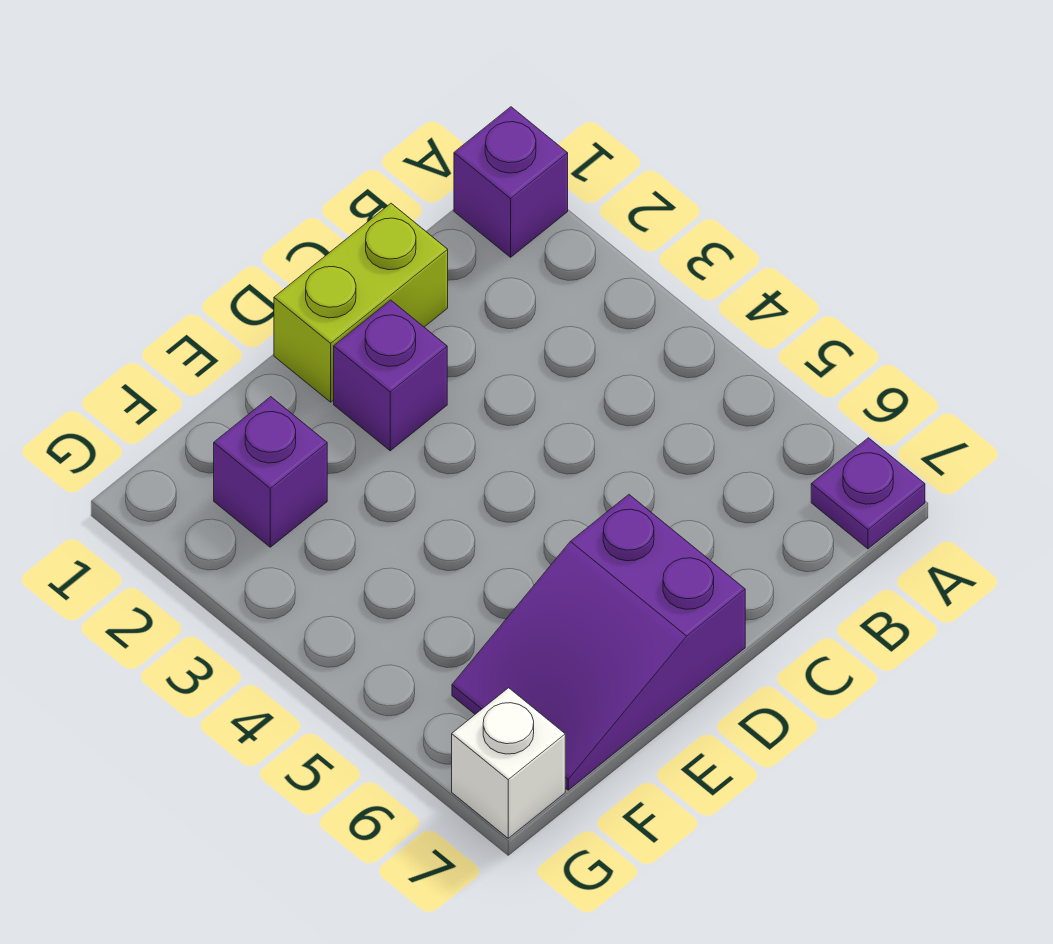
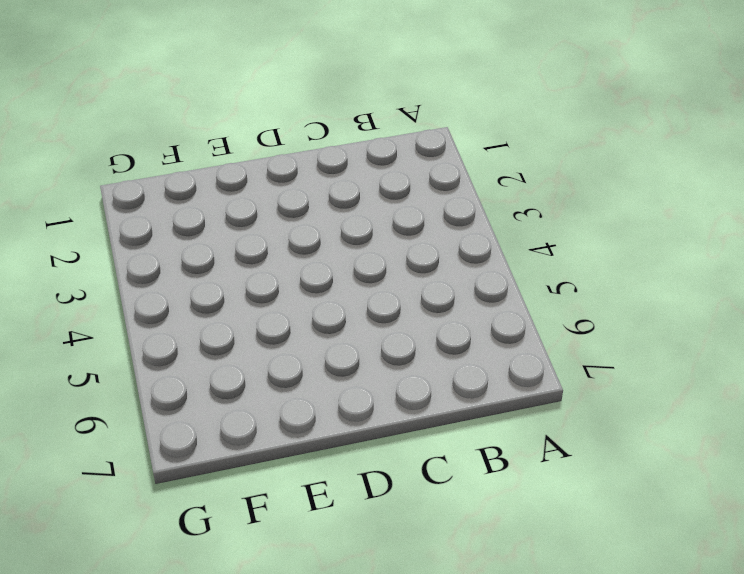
none -> purple brick A1 level 1
none -> purple plate A7 level 1

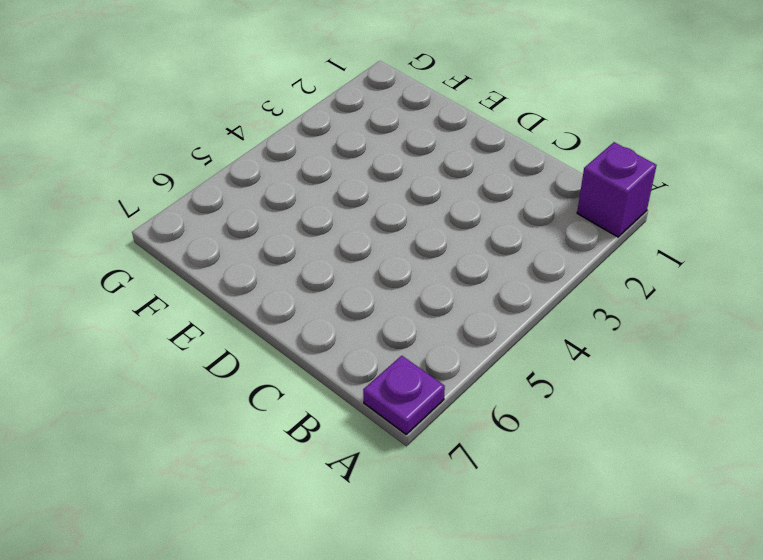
none -> lime brick C1:D1 level 1
none -> purple brick D2 level 1

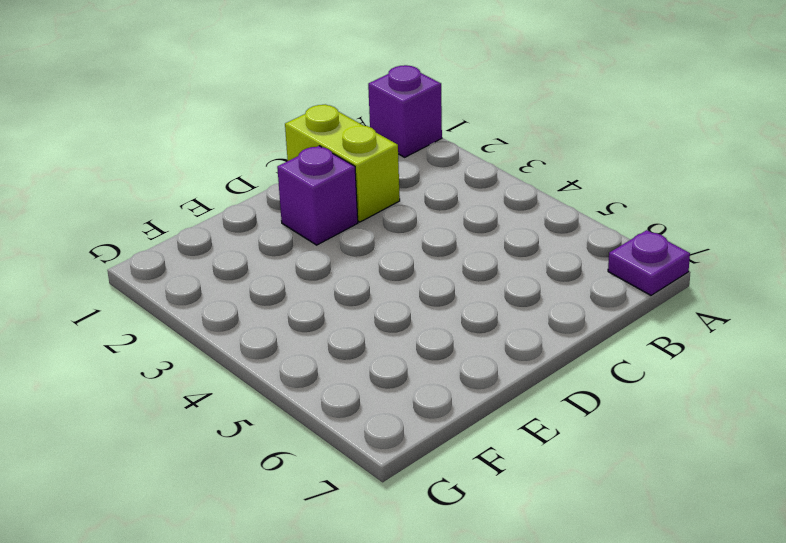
lime brick C1:C2 level 1 -> lime brick C1:D1 level 1
none -> purple slope D6:F7 level 1 top D
none -> purple brick F2 level 1

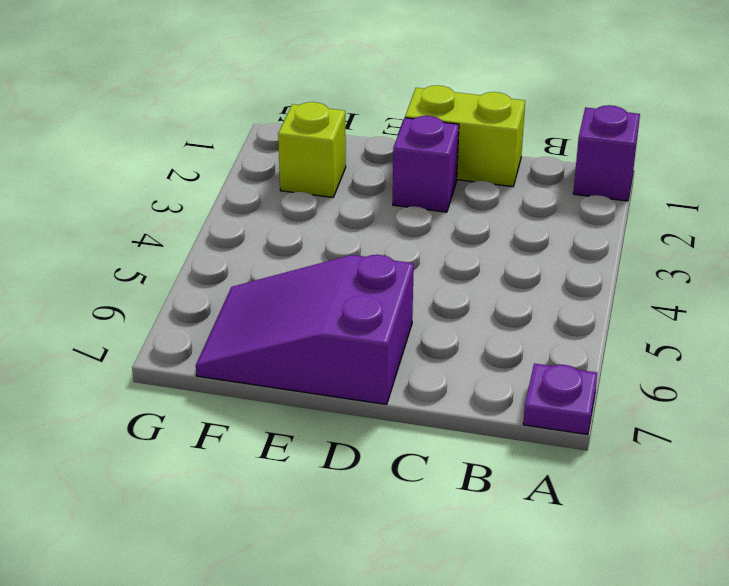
lime brick F2 level 1 -> purple brick F2 level 1
none -> white brick G7 level 1

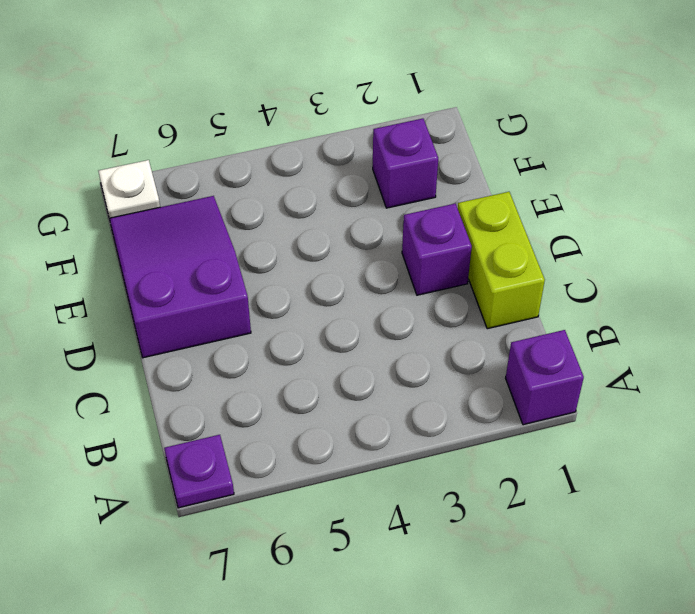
white plate G7 level 1 -> white brick G7 level 1

